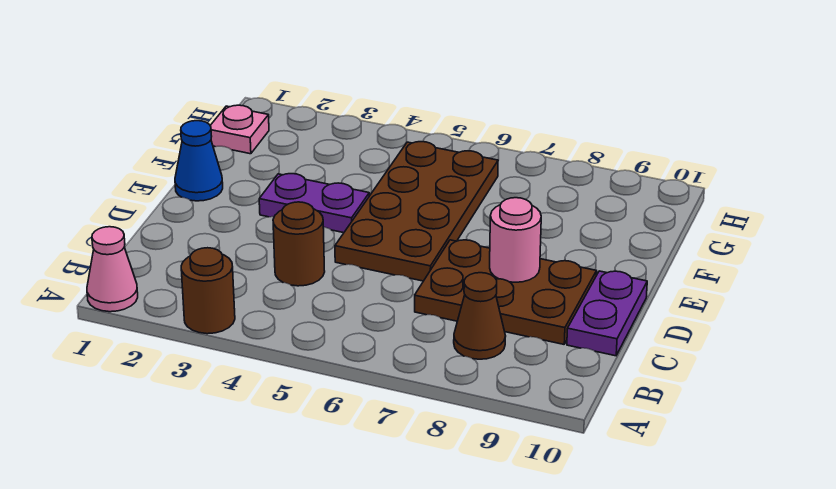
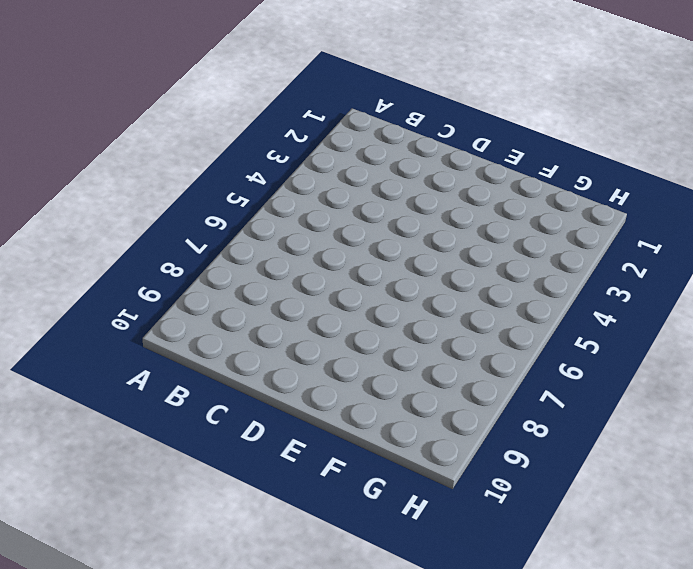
none -> pink cone A1 level 1
none -> brown round brick A3 level 1

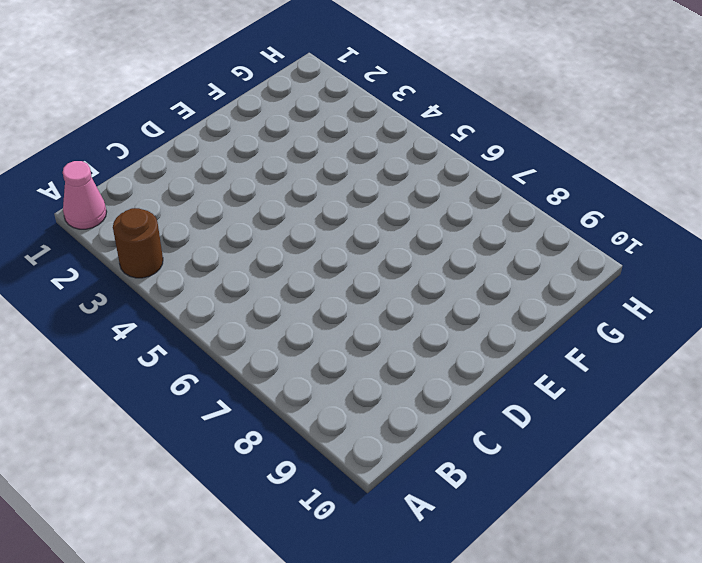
none -> brown cone B8 level 1
none -> brown round brick C4 level 1

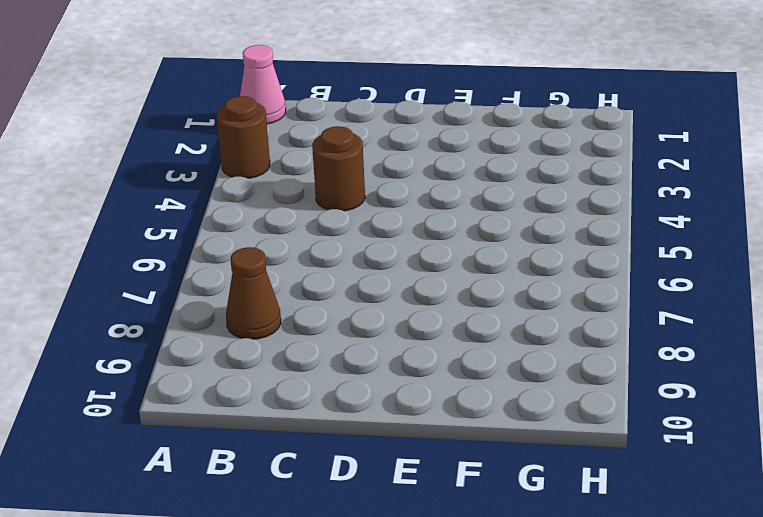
none -> brown plate C7:D9 level 1
none -> purple plate C10:D10 level 1

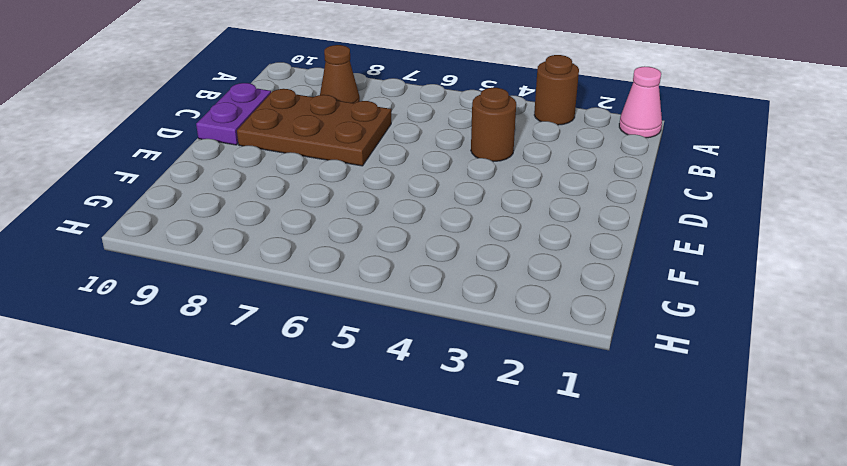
none -> brown plate D5:G6 level 1
none -> blue cone E1 level 1

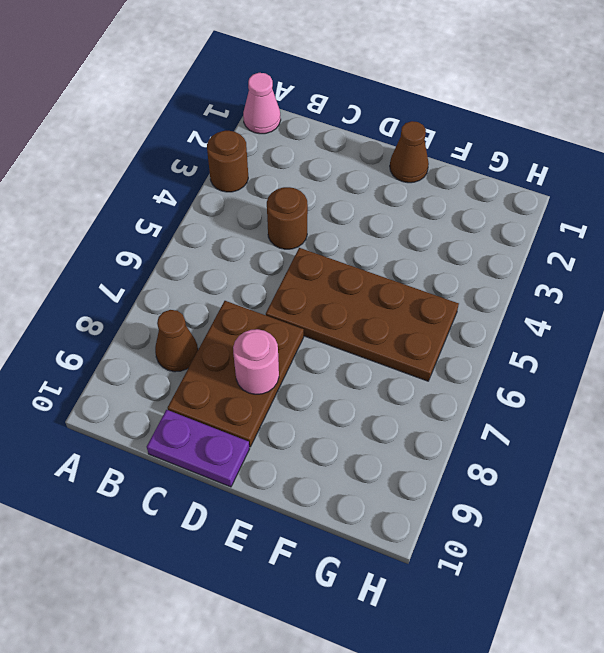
brown cone E1 level 1 -> blue cone E1 level 1
none -> purple plate E3:E4 level 1
none -> pink plate G1 level 1

